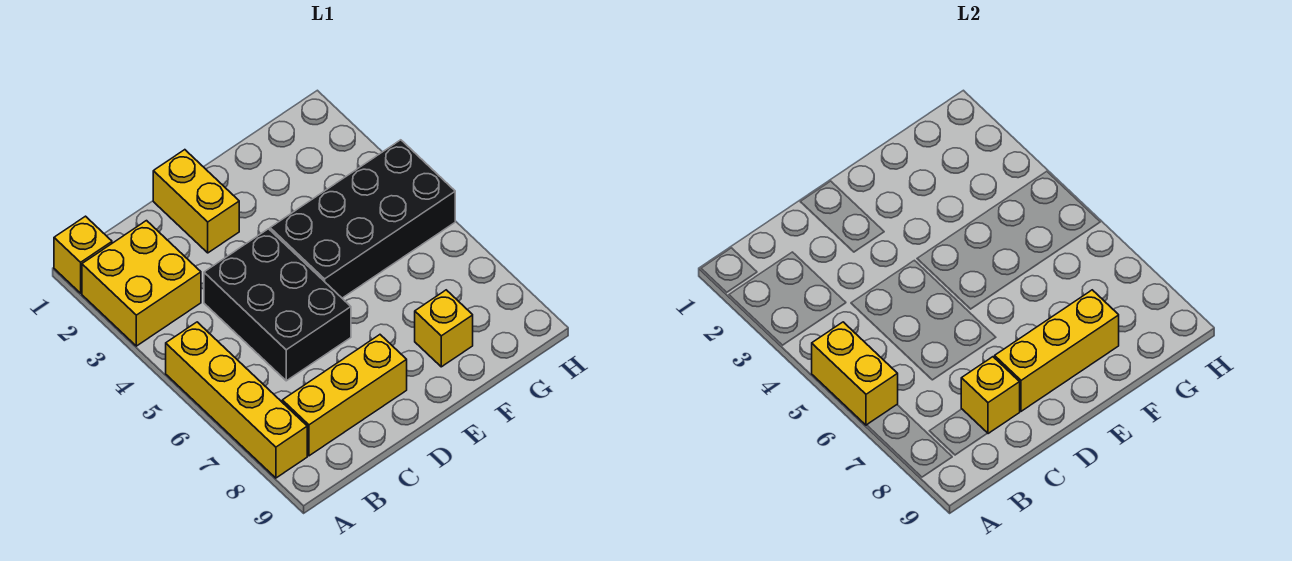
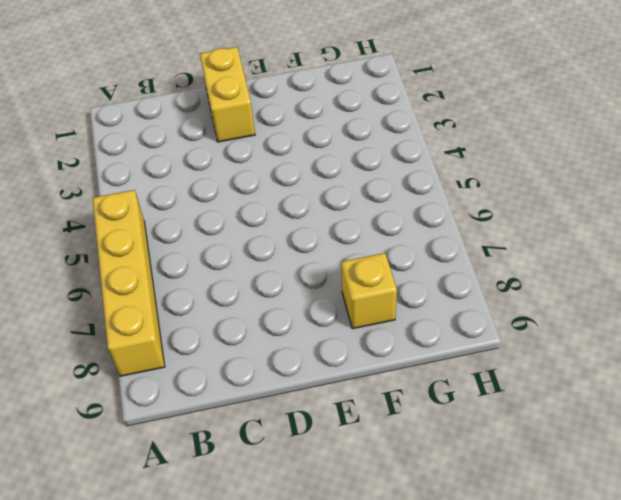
none -> yellow brick A1 level 1
none -> yellow brick A2:B3 level 1

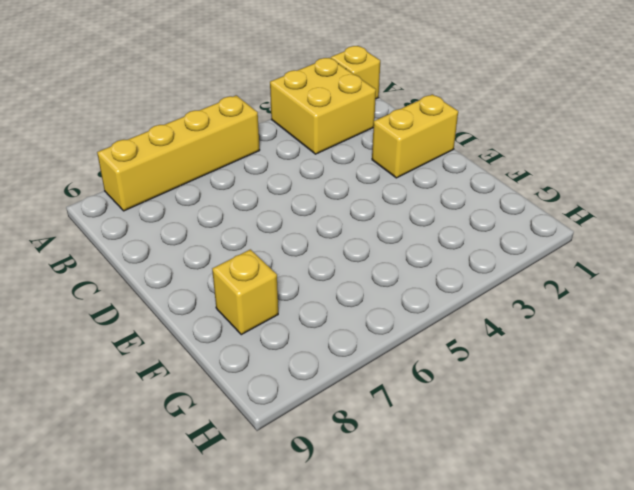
none -> yellow brick B8:D8 level 1
none -> black brick C4:D6 level 1

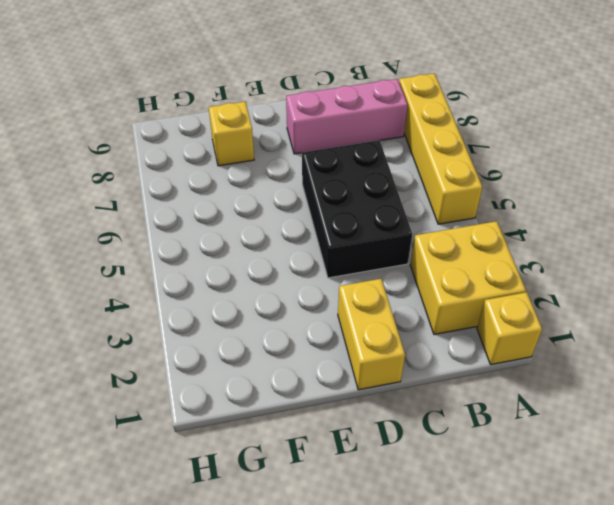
pink brick B8:D8 level 1 -> yellow brick B8:D8 level 1
none -> black brick E4:H5 level 1
none -> yellow brick A5:A6 level 2

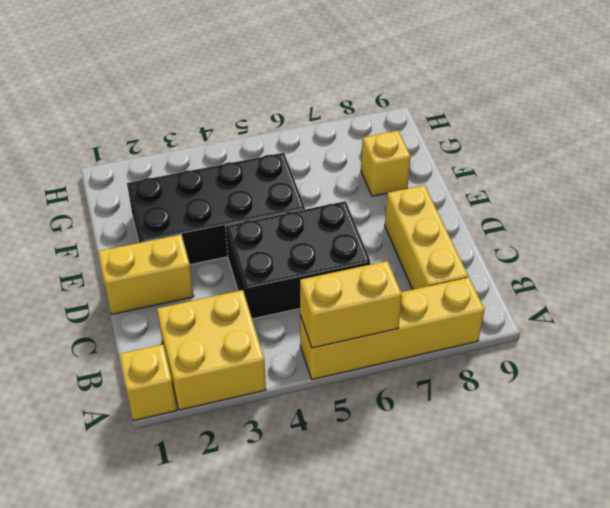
black brick E2:F5 level 1 -> black brick E4:H5 level 1
none -> yellow brick C8 level 2
none -> yellow brick D8:F8 level 2

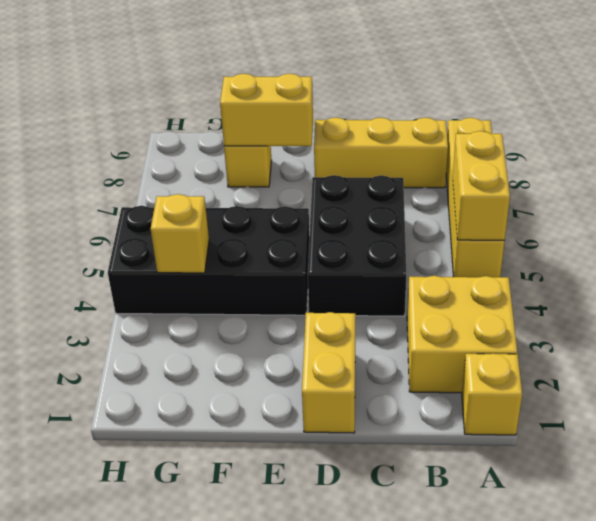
yellow brick E8:F8 level 2 -> yellow brick D8:F8 level 2
yellow brick G4 level 2 -> yellow brick C8 level 2

